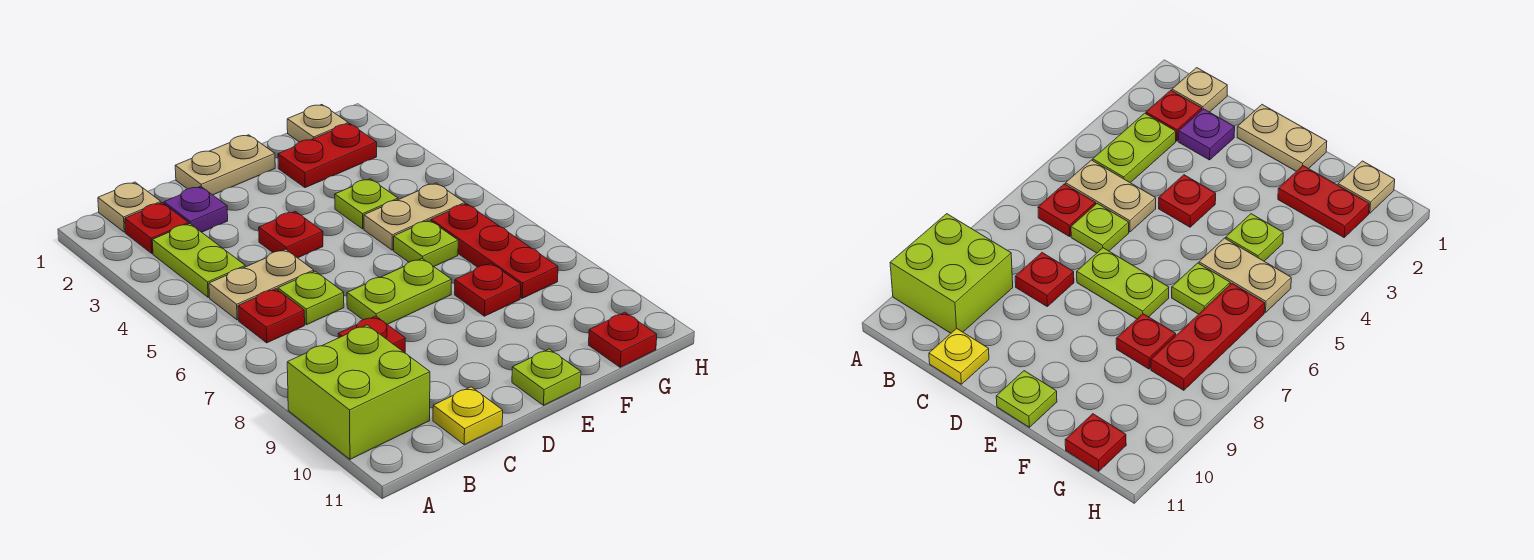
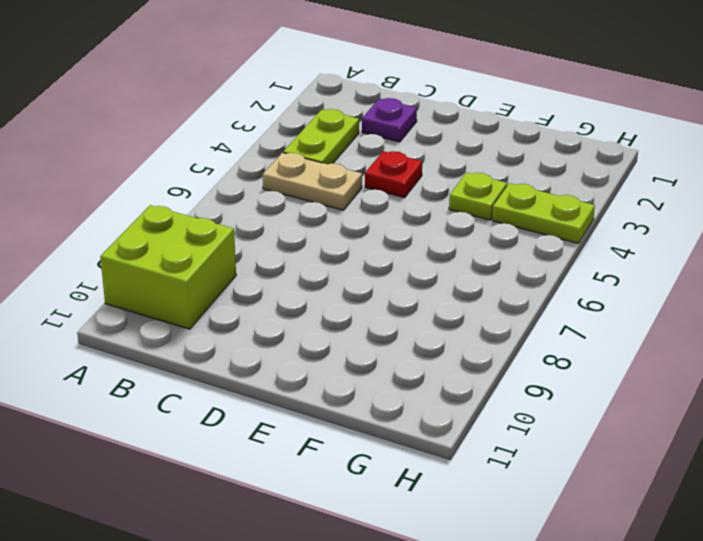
lime plate G4:H4 level 1 -> lime plate D7:E7 level 1
none -> tan plate B1 level 1
none -> red plate B2 level 1
none -> red plate B6 level 1

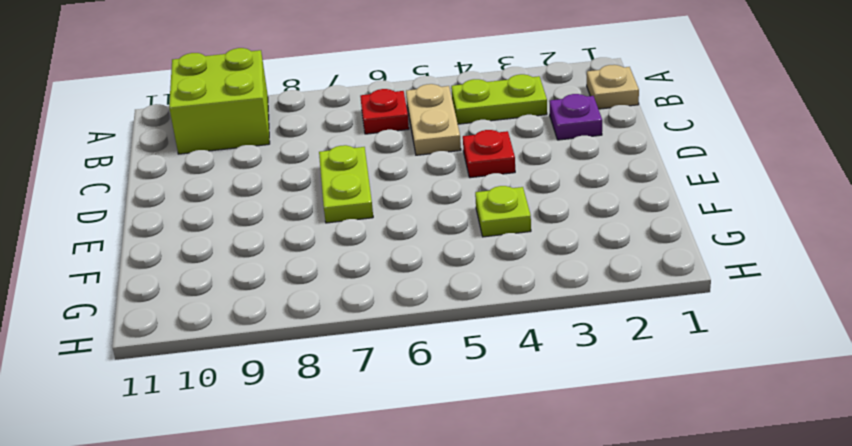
none -> red plate B2 level 1
none -> lime plate C6 level 1
none -> red plate C8 level 1

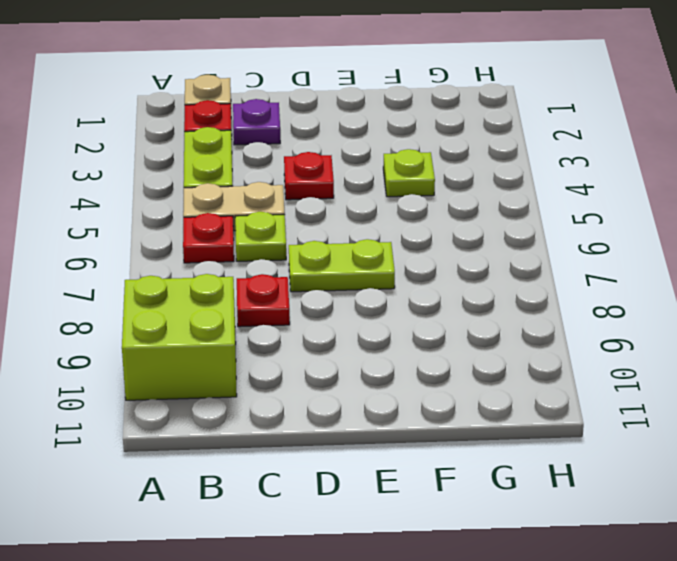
none -> yellow plate C11 level 1
none -> tan plate D1:E1 level 1
none -> lime plate E11 level 1

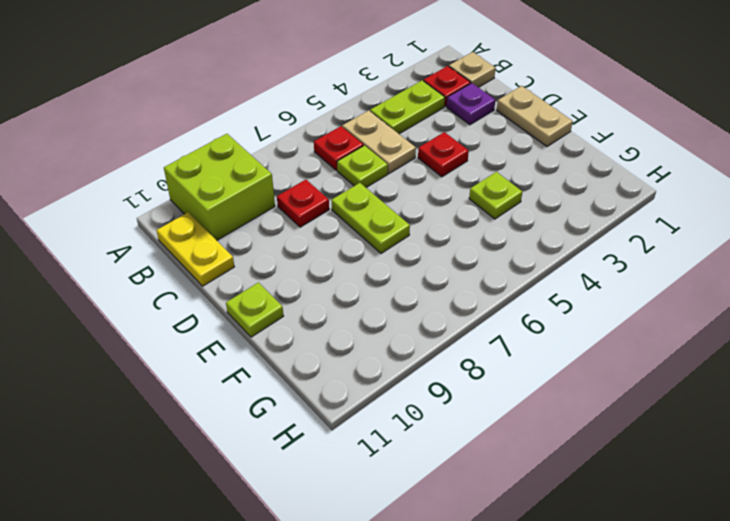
yellow plate B11:C11 level 1 -> yellow plate C11 level 1
none -> red plate F2:G2 level 1
none -> tan plate F5:G5 level 1
none -> lime plate F6 level 1

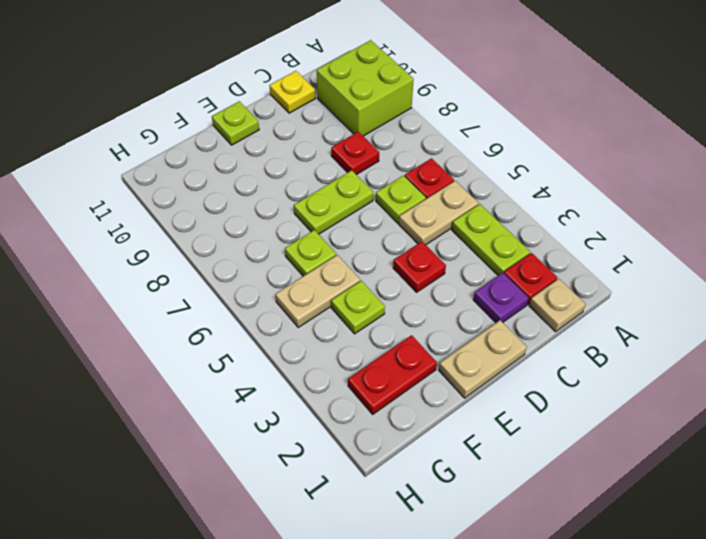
none -> red plate F8 level 1
none -> tan plate G1 level 1
none -> red plate G6:G8 level 1

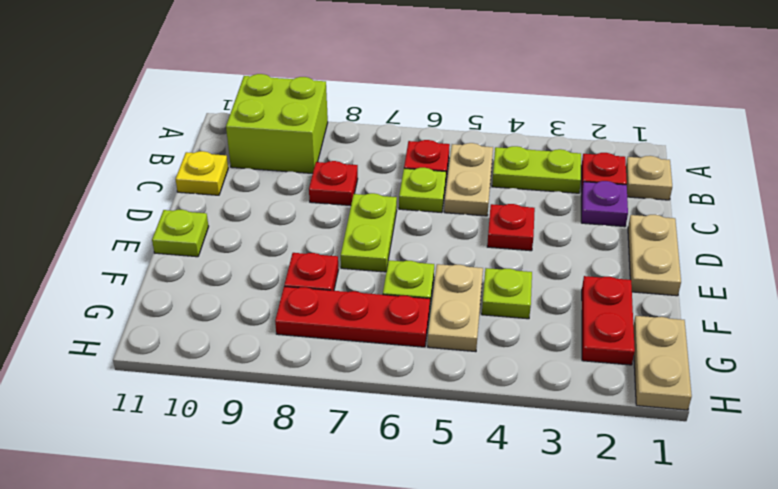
tan plate G1:H1 level 1 -> tan plate G1 level 1
none -> red plate G11 level 1

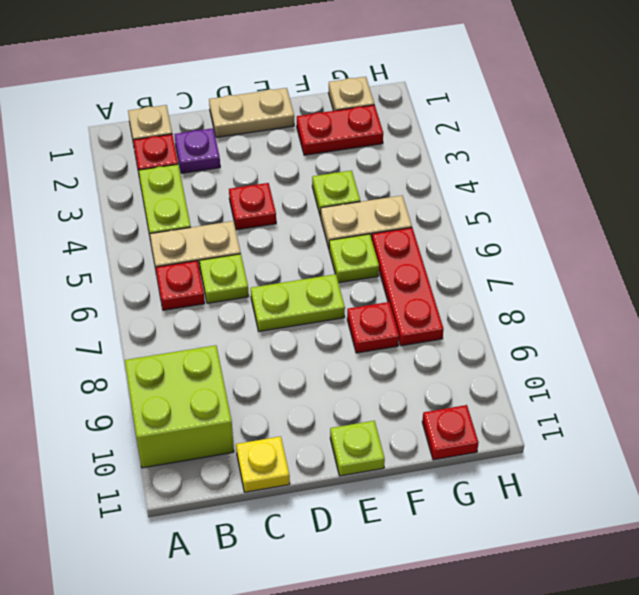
none -> red plate C8 level 1

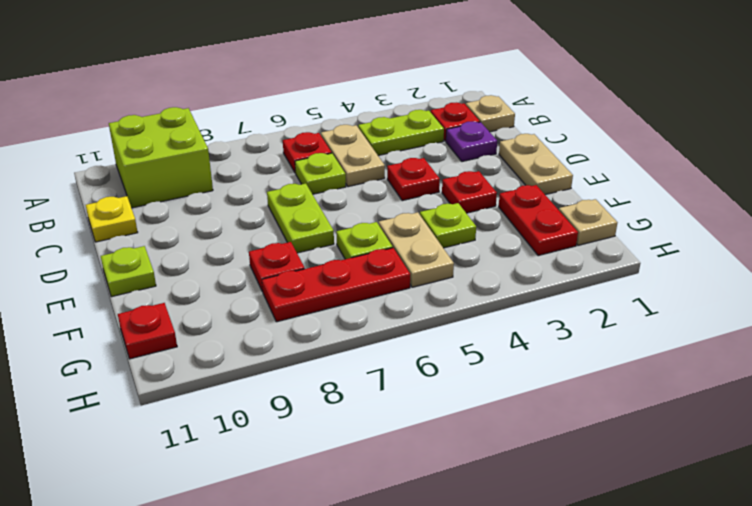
red plate E3 level 1 -> red plate C8 level 1

